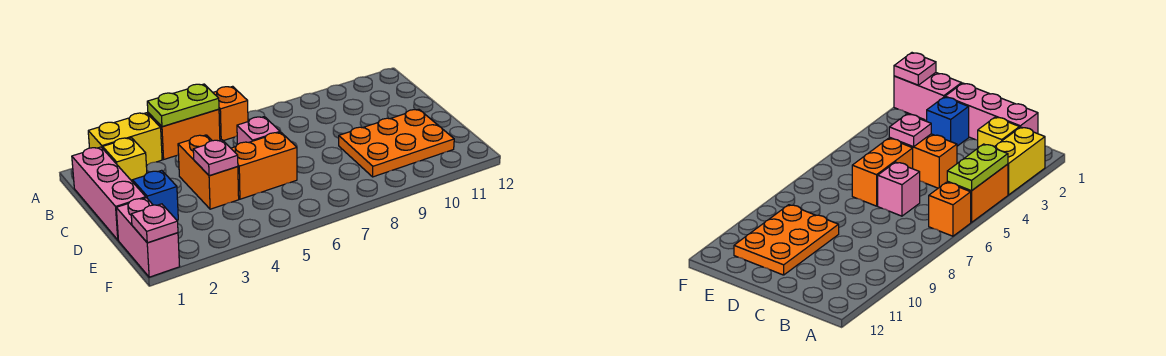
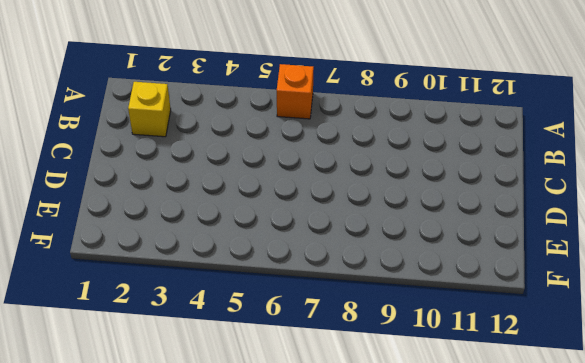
none -> yellow brick A2:A3 level 1
none -> orange brick A4:A5 level 1
none -> pink brick B1:D1 level 1

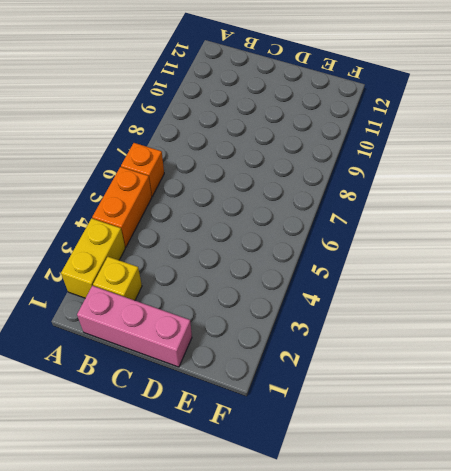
none -> orange brick C4:D4 level 1
none -> pink brick C6 level 1
none -> blue brick D2 level 1

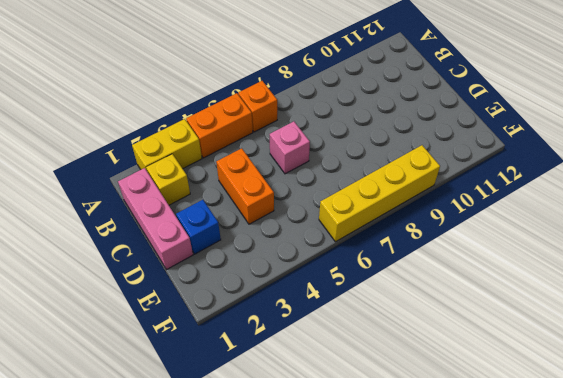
yellow brick F6:F9 level 1 -> none
none -> orange brick D5:D6 level 1
none -> orange plate D9:E11 level 1
none -> pink brick E1:F1 level 1

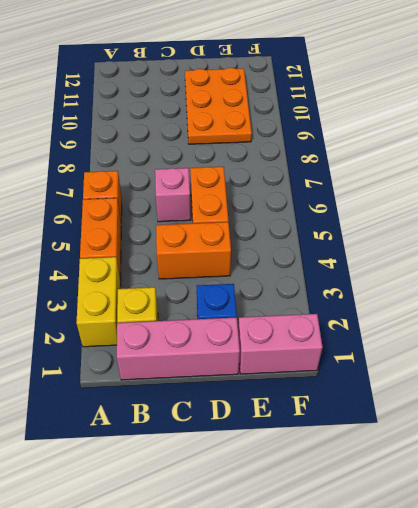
none -> lime plate A4:A5 level 2
none -> pink plate D4 level 2
none -> pink plate F1 level 2

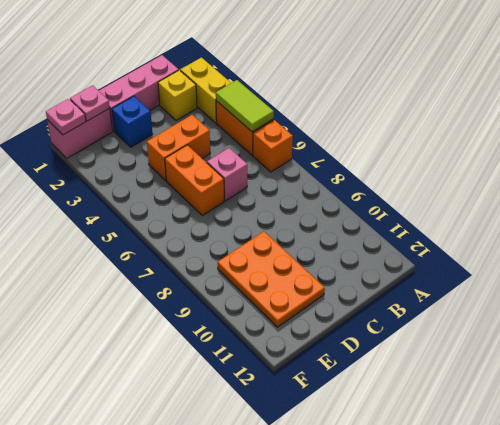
lime tile A4:A5 level 2 -> lime plate A4:A5 level 2
pink plate E1 level 2 -> pink plate D4 level 2

